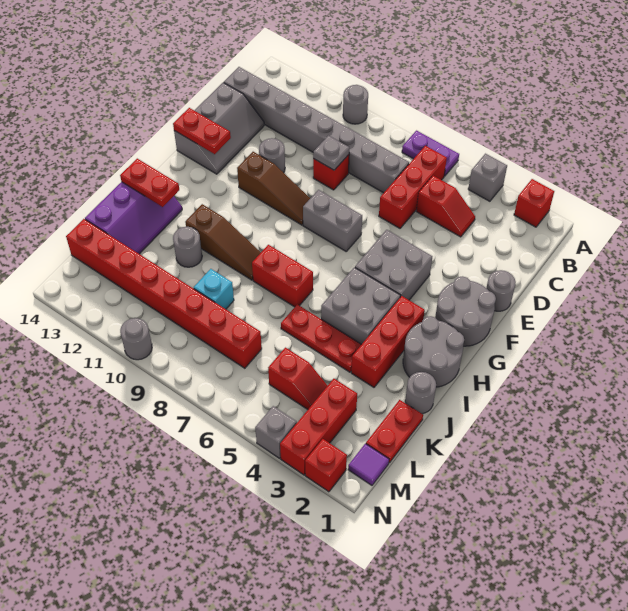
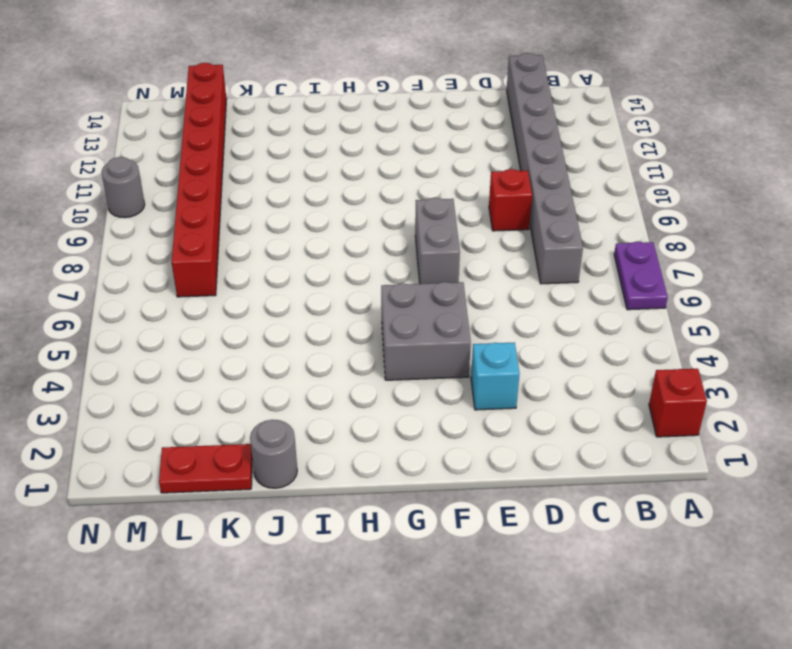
cyan brick E3 level 1 -> cyan brick K9 level 1
none -> grey brick A4 level 1
none -> grey round brick A10 level 1
none -> red brick B6:D6 level 1
none -> red slope C4:C5 level 1 top 5

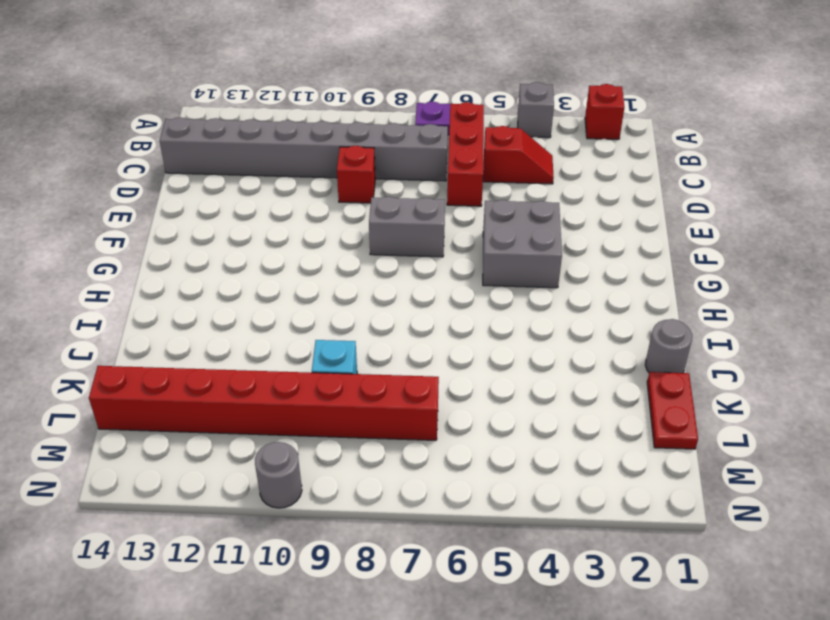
none -> grey round brick A10 level 1
none -> grey slope D13:F14 level 1 top 14
none -> grey round brick E1 level 1
none -> grey round brick E11 level 1

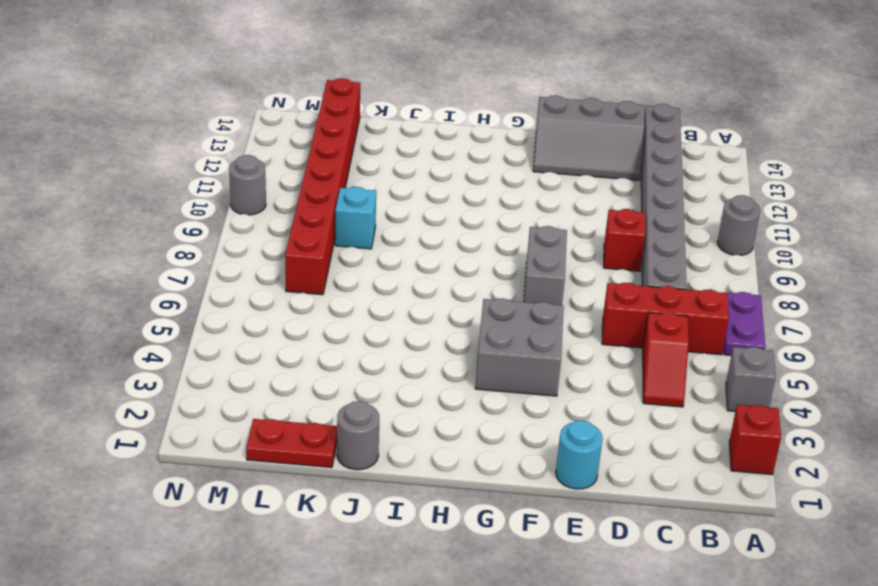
cyan round brick E1 level 1 -> grey round brick E1 level 1
none -> grey round brick E11 level 1
none -> grey round brick F1:G2 level 1
none -> brown slope F9:F11 level 1 top 11
none -> grey round brick H1:I2 level 1

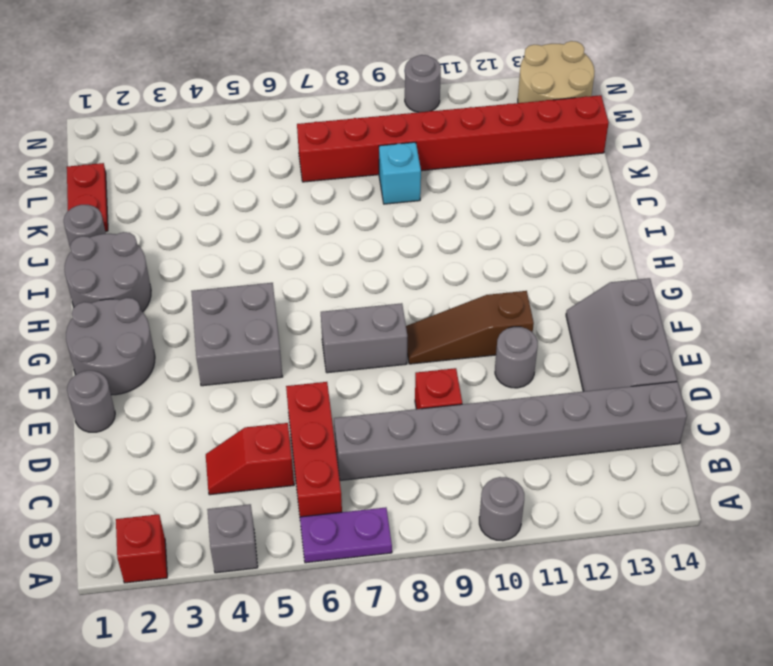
tan round brick M13:N14 level 1 -> none
none -> red brick H3:J3 level 1
none -> grey brick H4:I5 level 1
none -> red brick I7:I8 level 1
none -> brown slope I9:I11 level 1 top 11

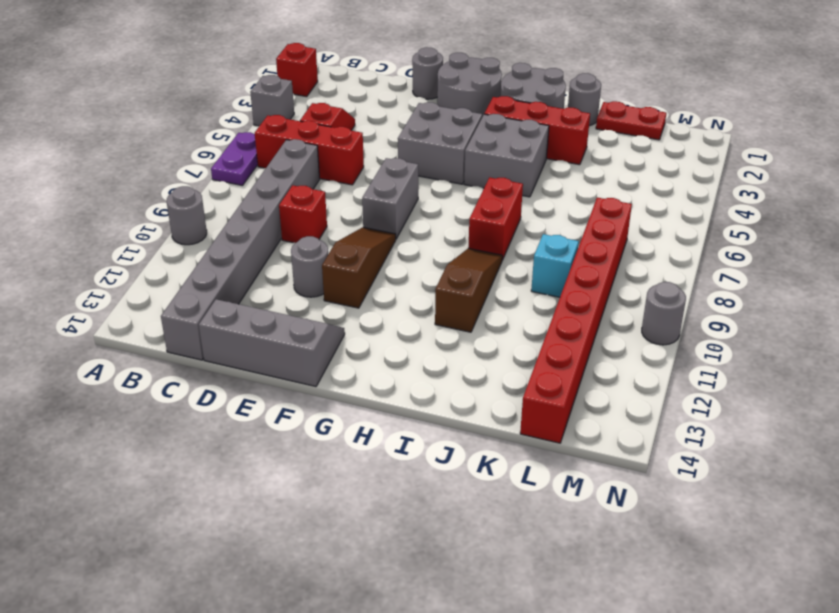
none -> purple slope I13:K14 level 1 top 14
none -> red plate J4:J6 level 1
none -> grey round brick J11 level 1
none -> red brick L3:N3 level 1

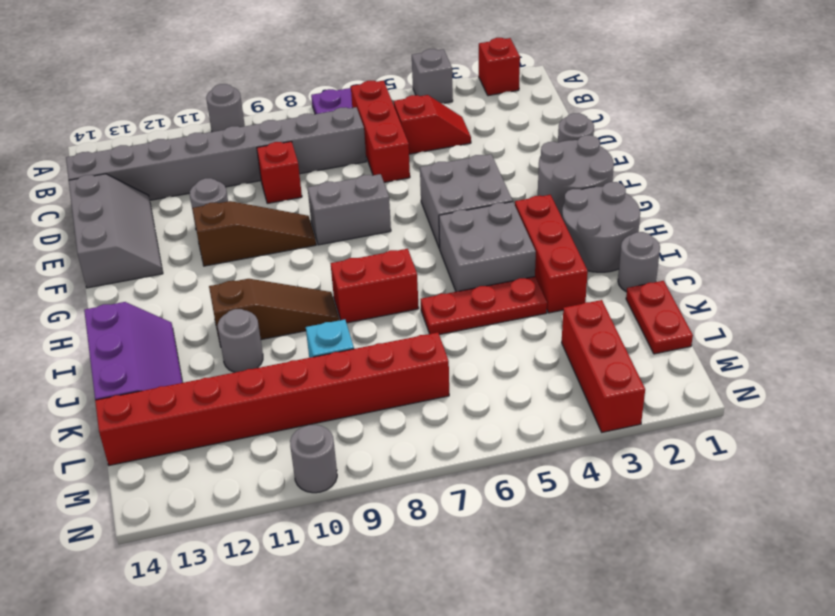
none -> red slope L4:L5 level 1 top 5
none -> purple tile M1 level 1
none -> red brick N2 level 1
none -> grey brick N4 level 1

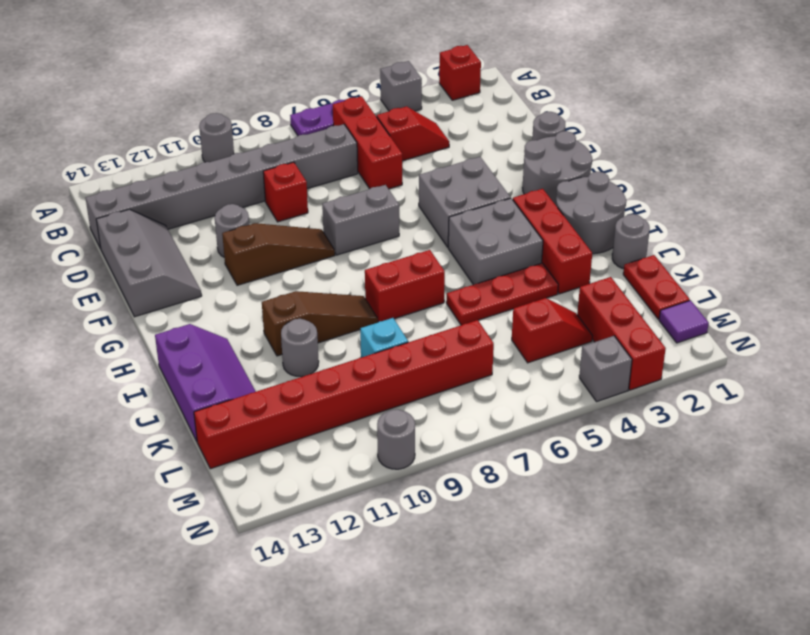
none -> red brick N2 level 1
none -> grey plate D9 level 2
none -> red plate F13:F14 level 2
none -> red plate I13:I14 level 2

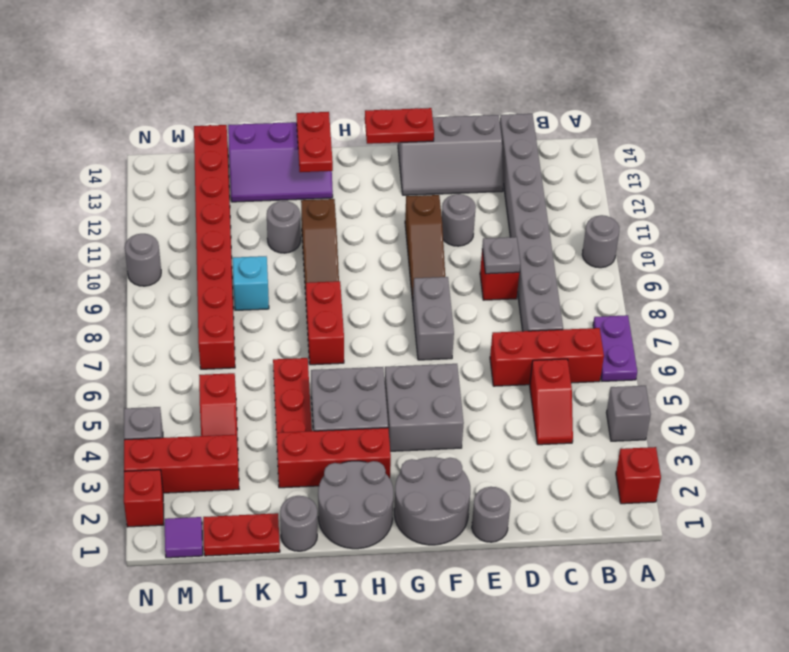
red plate F14:G14 level 2 -> red plate F13:F14 level 2

